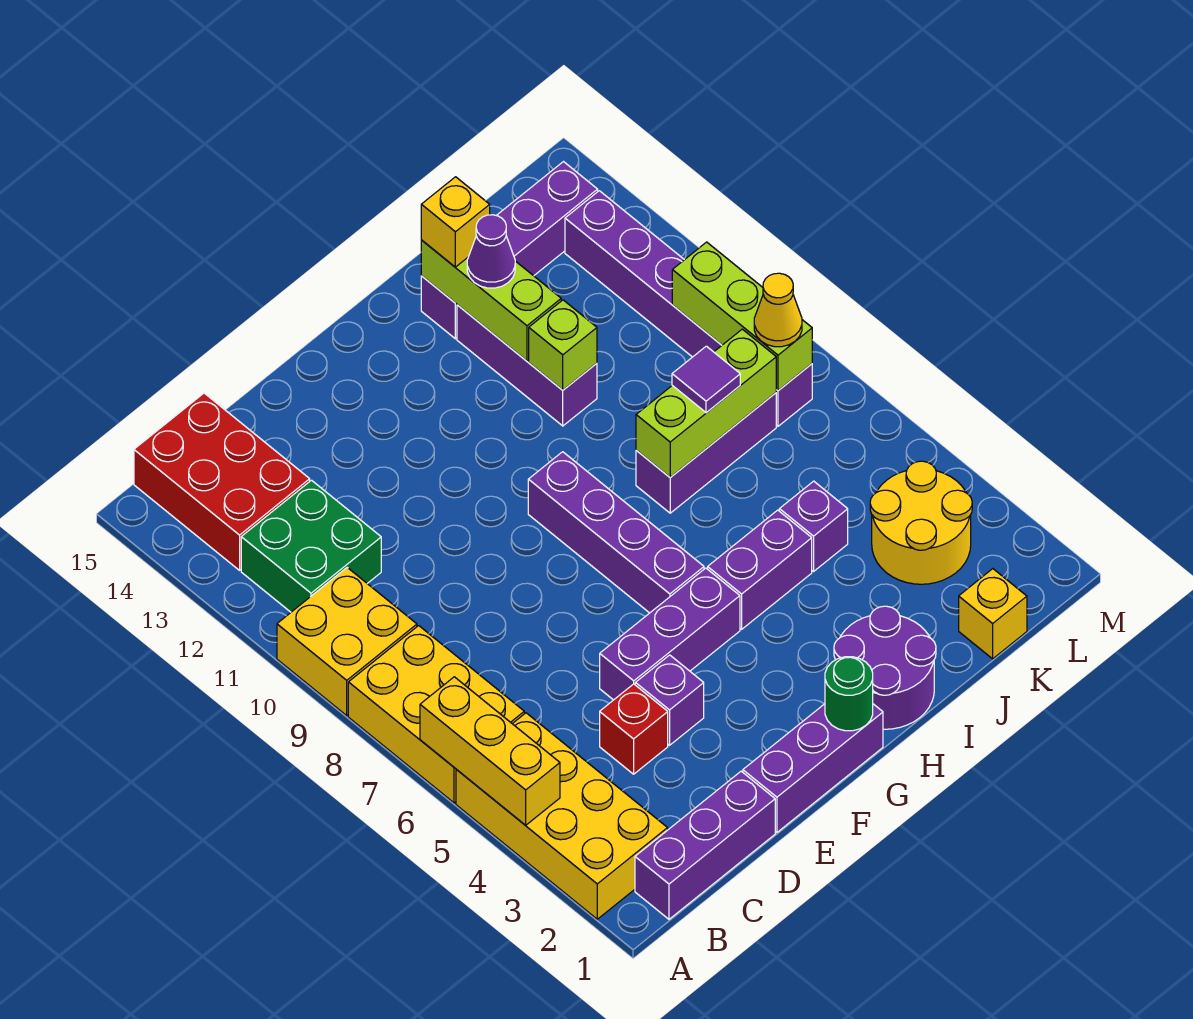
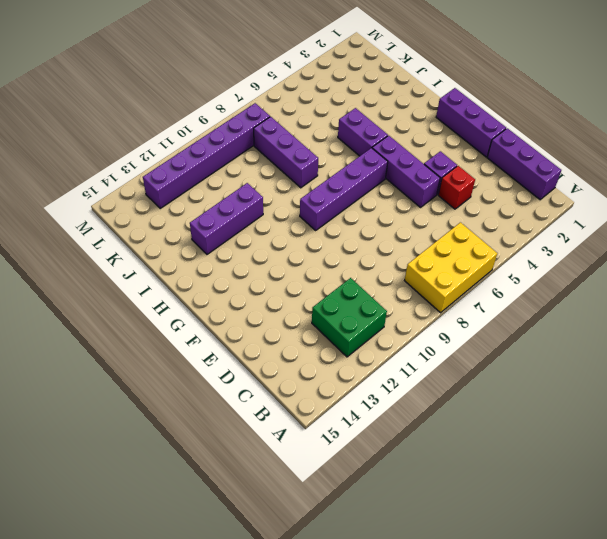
none -> yellow brick A2:B5 level 1
none -> yellow brick A9:B10 level 1
none -> red brick B13:C15 level 1
none -> purple round brick H1:I2 level 1

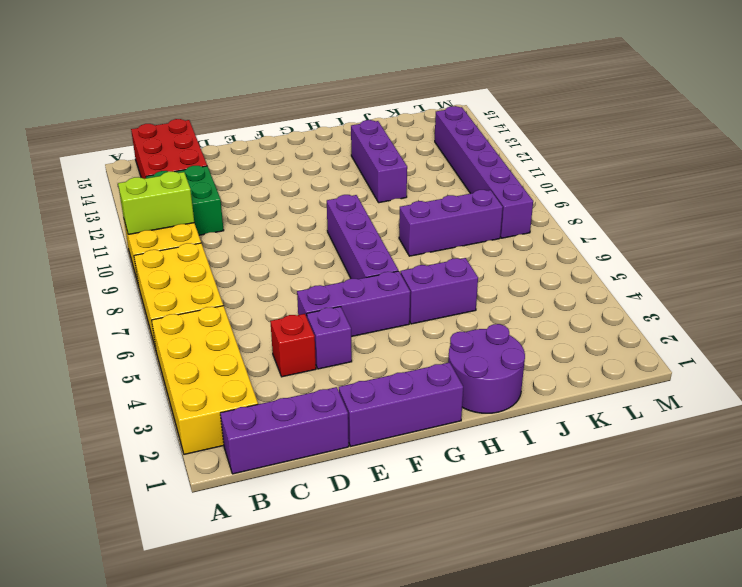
lime brick A10:B10 level 2 -> none
none -> purple brick I14:L14 level 1
none -> purple brick J5 level 1
none -> yellow brick K1 level 1
none -> yellow round brick K3:L4 level 1

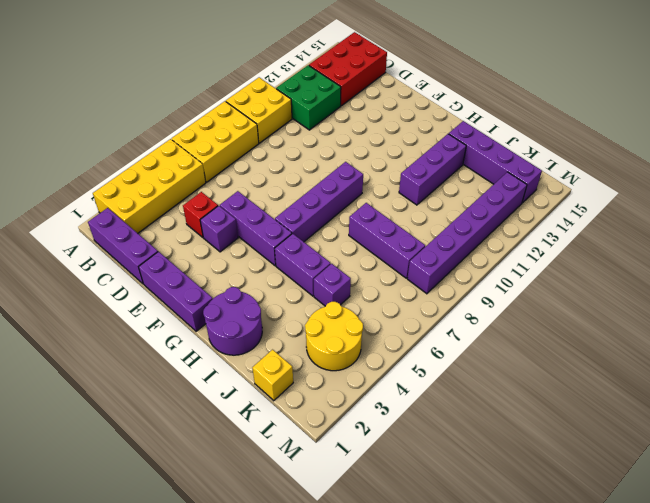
none -> yellow brick A4:A6 level 2
none -> green round brick G1 level 2
none -> lime brick I8:K8 level 2
none -> lime brick I11 level 2

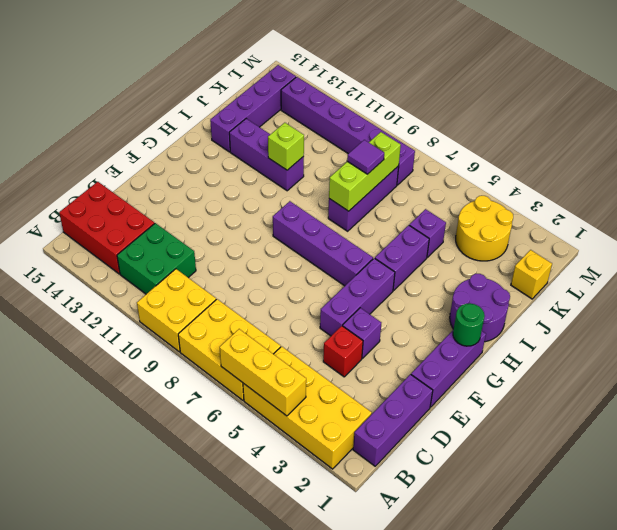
none -> lime brick I12:I14 level 2
none -> lime brick L8:L10 level 2
none -> purple cone I13 level 3
none -> yellow brick I14 level 3

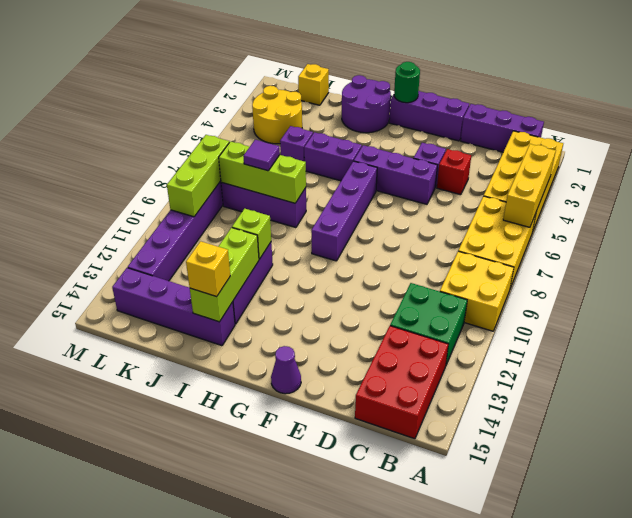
purple cone F15 level 1 -> purple cone I13 level 3
none -> yellow cone L8 level 3

